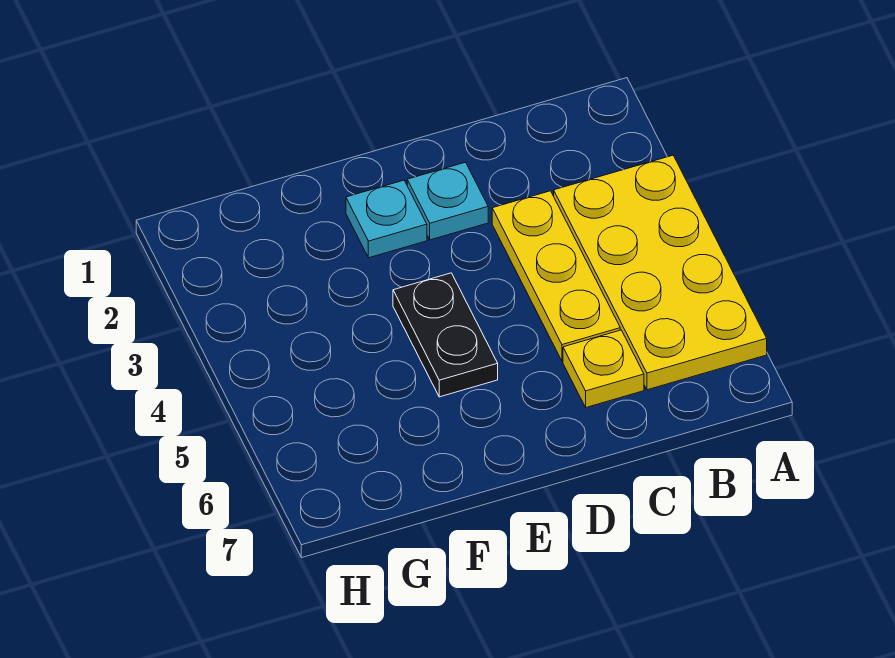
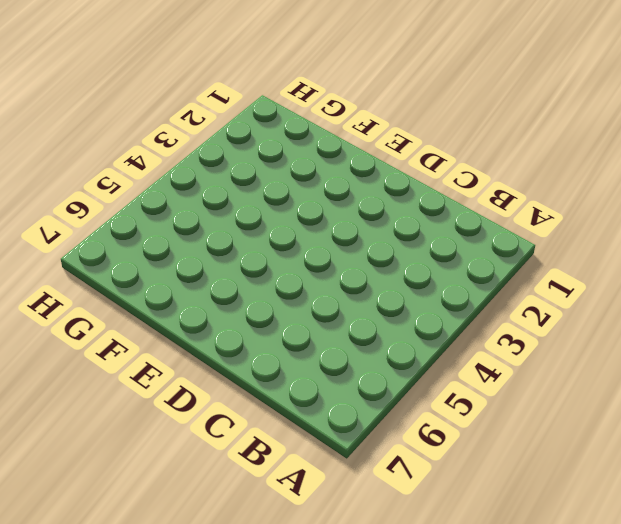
none -> yellow plate A3:B6 level 1
none -> yellow plate C3:C5 level 1

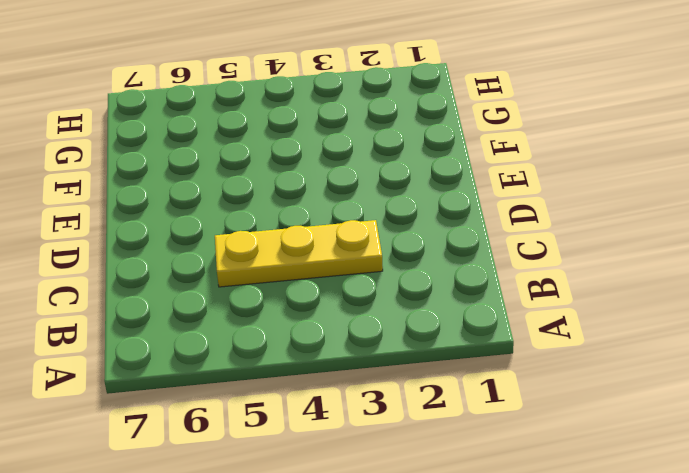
none -> yellow plate A3:B6 level 1
none -> yellow plate C6 level 1

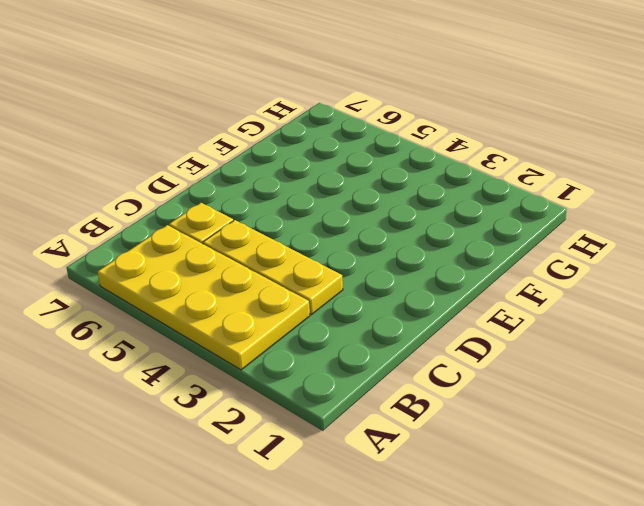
none -> cyan plate D2 level 1
none -> cyan plate E2 level 1

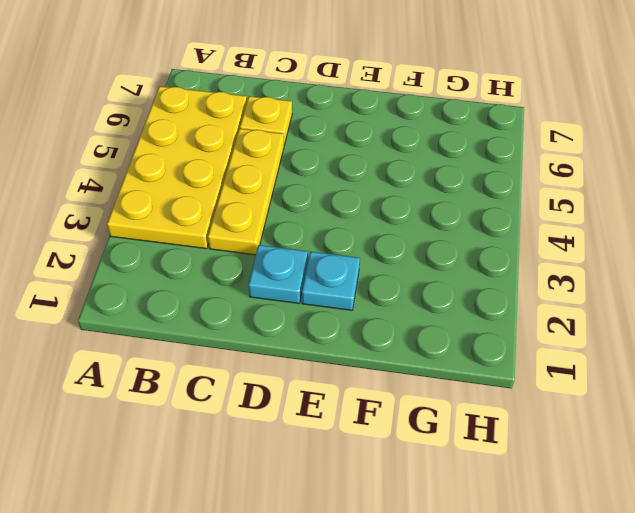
none -> black plate E4:E5 level 1

